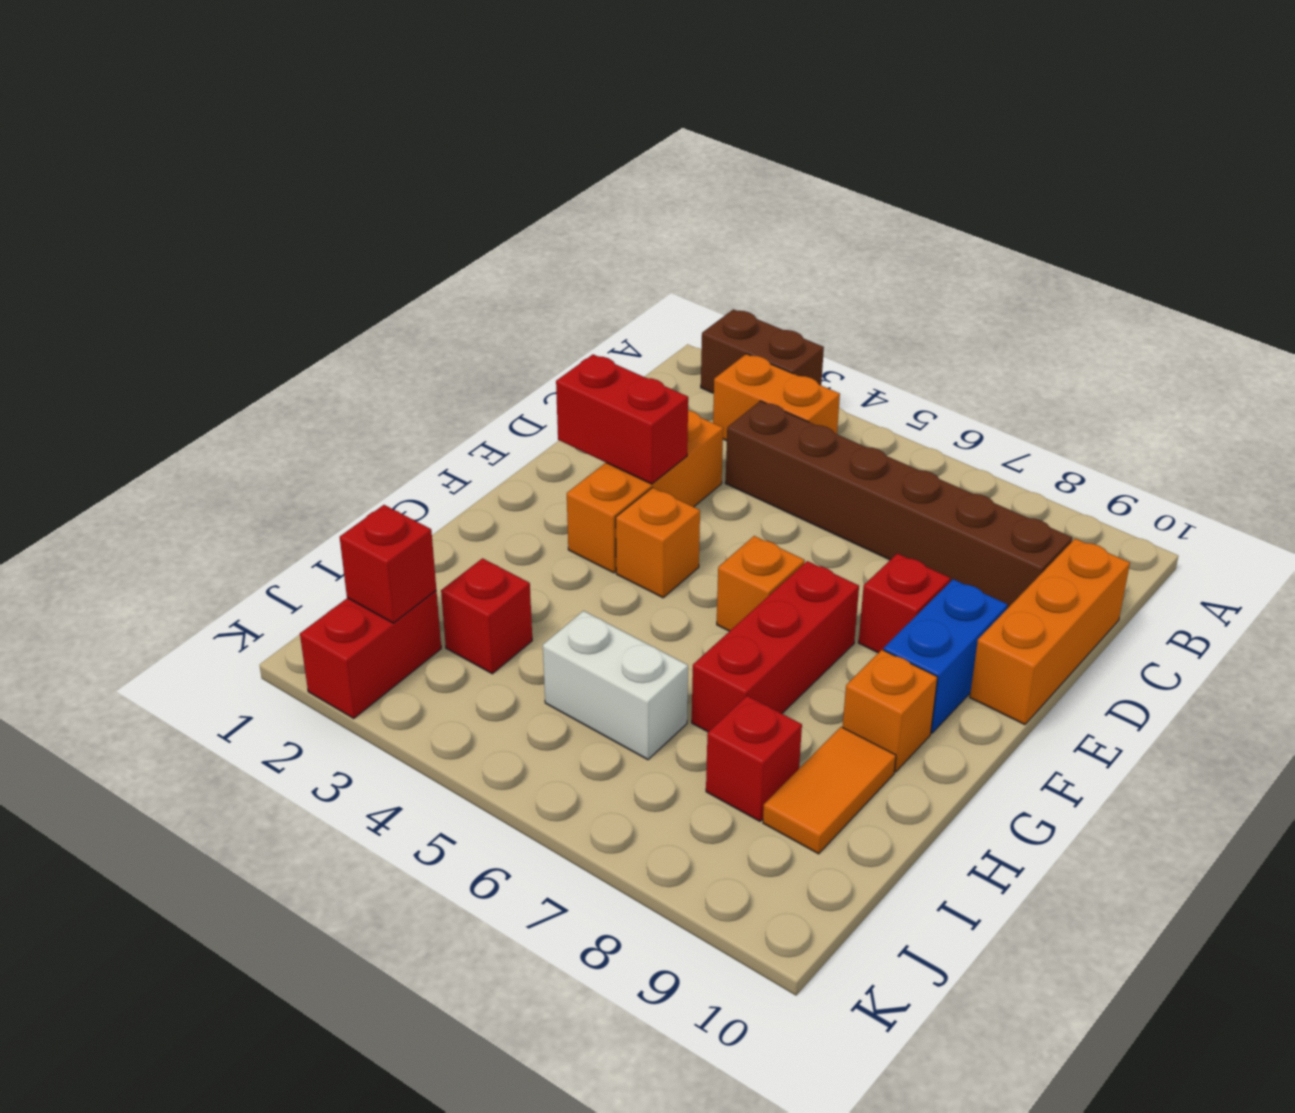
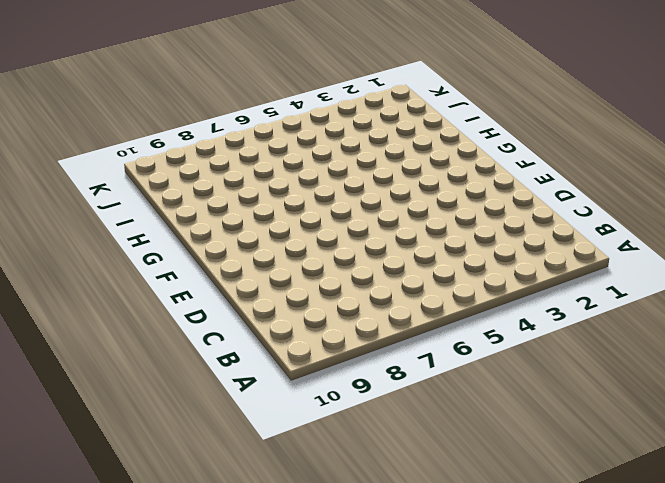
none -> brown brick A2:A3 level 1
none -> orange brick B3:B4 level 1
none -> brown brick C4:C9 level 1

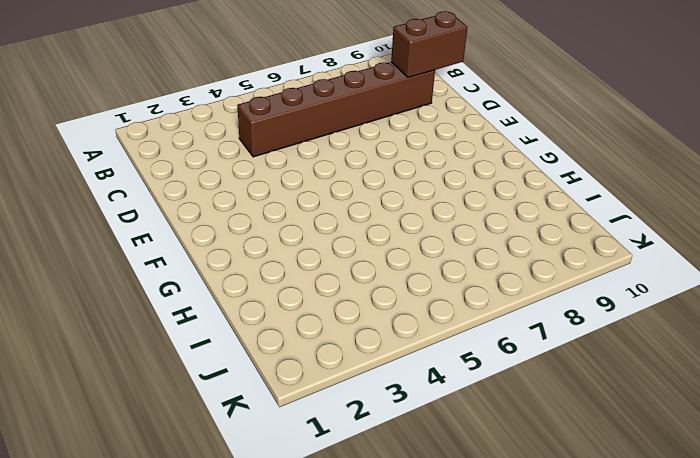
brown brick C9:C10 level 2 -> brown brick A2:A3 level 1
none -> orange brick B3:B4 level 1
none -> orange brick C10:E10 level 1
none -> orange brick D3:F3 level 1

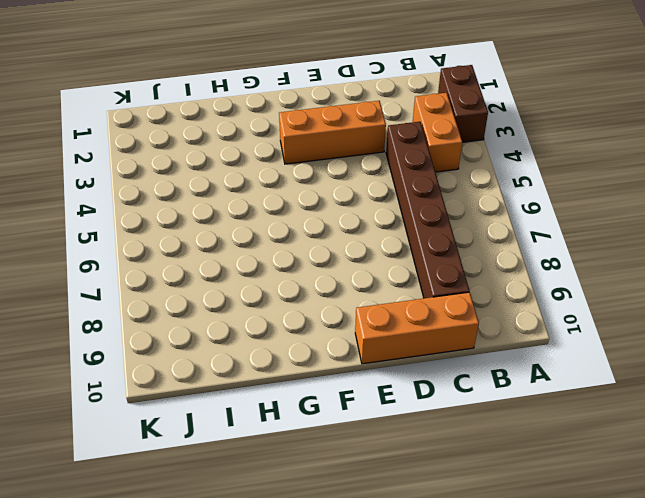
none -> red brick E8 level 1
none -> blue brick E9:F9 level 1
none -> orange brick F4 level 1

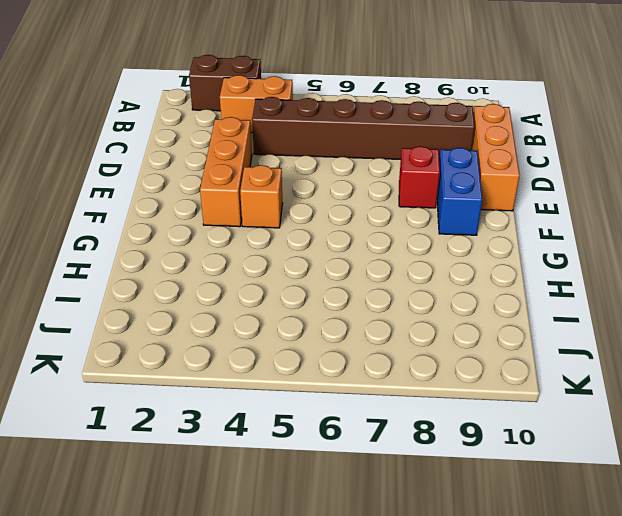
none -> orange brick F6 level 1
none -> red brick F7:H7 level 1
none -> orange brick G9 level 1

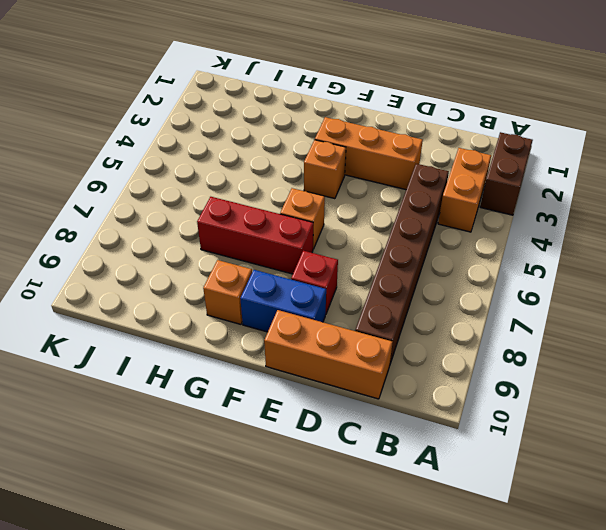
none -> orange tile H9:I9 level 1
none -> red brick I3 level 1
none -> white brick I5:I6 level 1

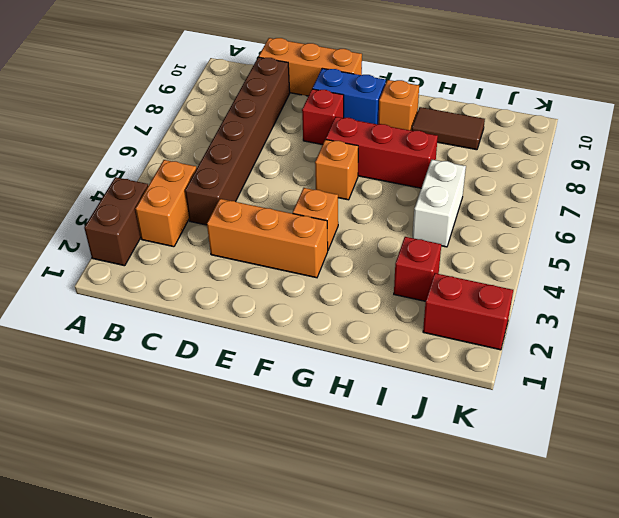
brown tile H9:I9 level 1 -> orange tile H9:I9 level 1
none -> red brick I8 level 1
none -> red brick E2:E3 level 2
none -> red brick J2 level 2

